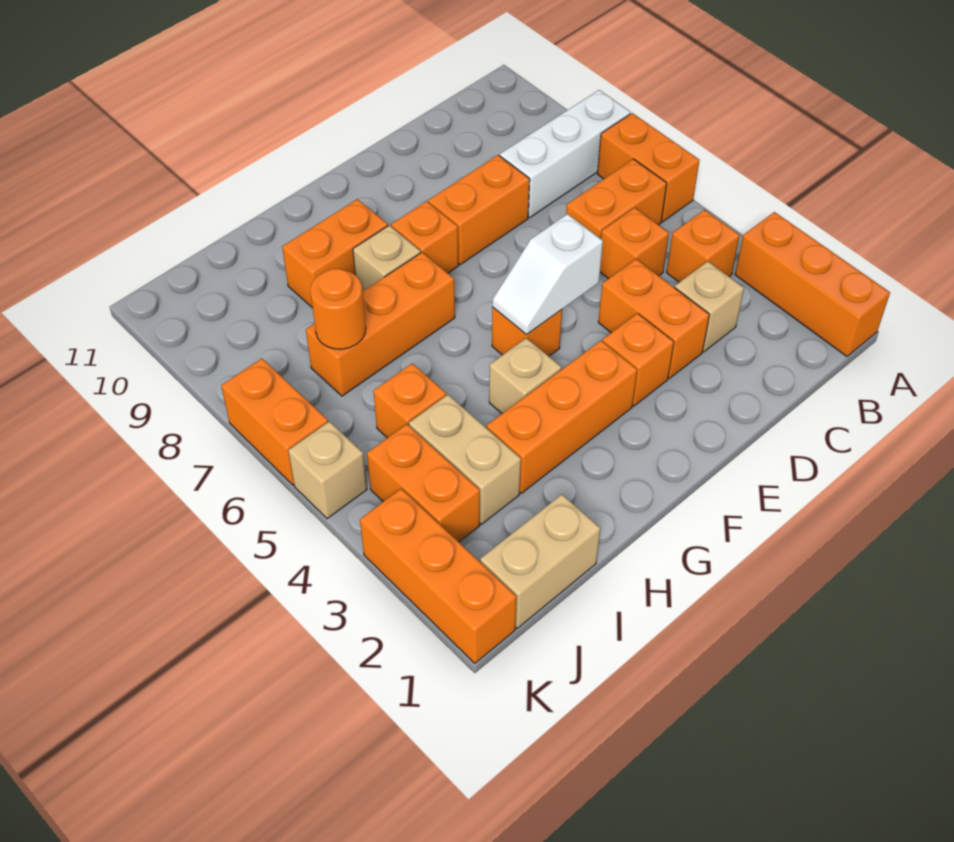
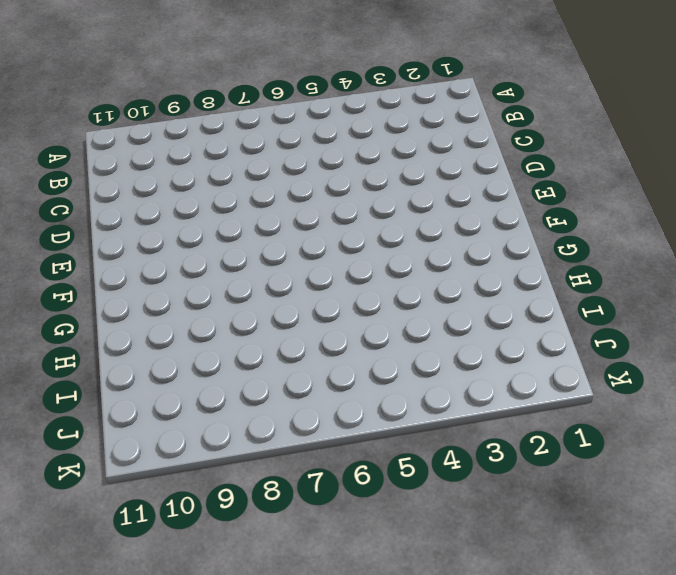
none -> orange brick A1:A3 level 1
none -> orange brick A6:A7 level 1
none -> white brick A8:C8 level 1

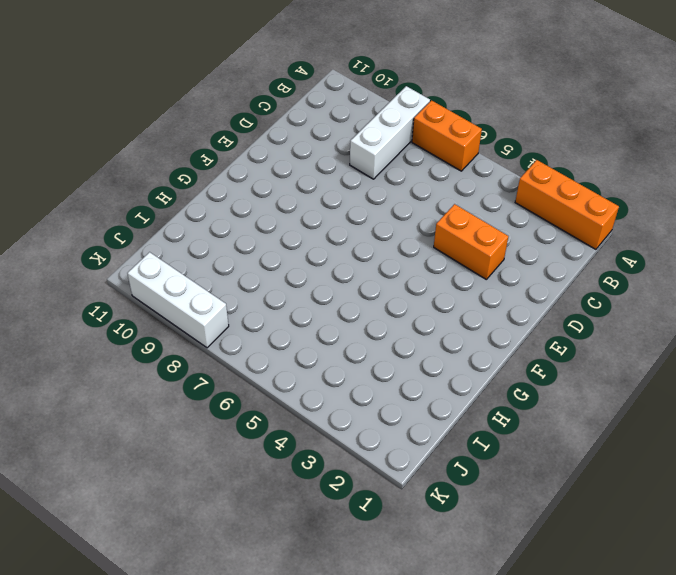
white brick K8:K10 level 1 -> none
none -> orange brick B4 level 1
none -> orange brick B6:C6 level 1
none -> tan brick C3 level 1

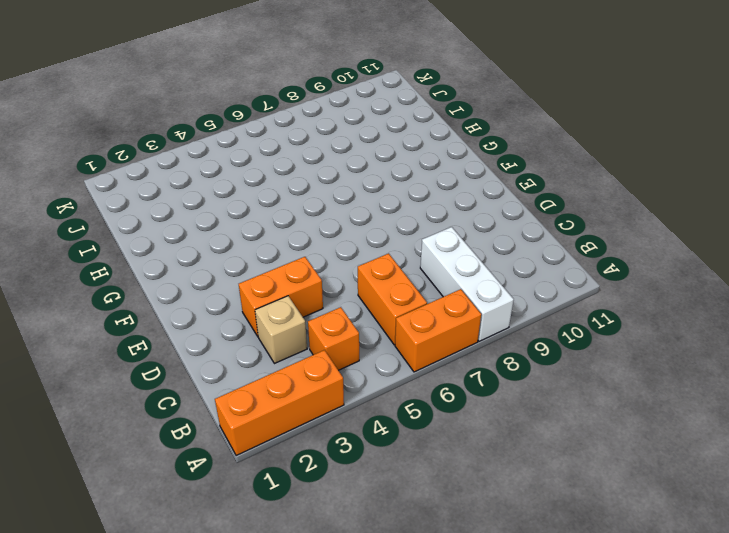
none -> orange brick C5 level 1
none -> orange brick D8:E8 level 1
none -> orange brick E3 level 1

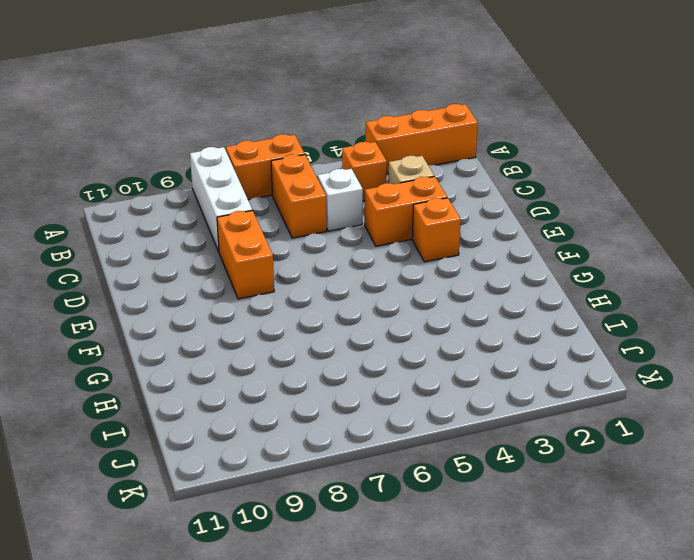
white brick C5 level 1 -> orange brick C5 level 1
none -> orange brick F3:H3 level 1
none -> orange brick F5 level 1
none -> orange brick F8 level 1

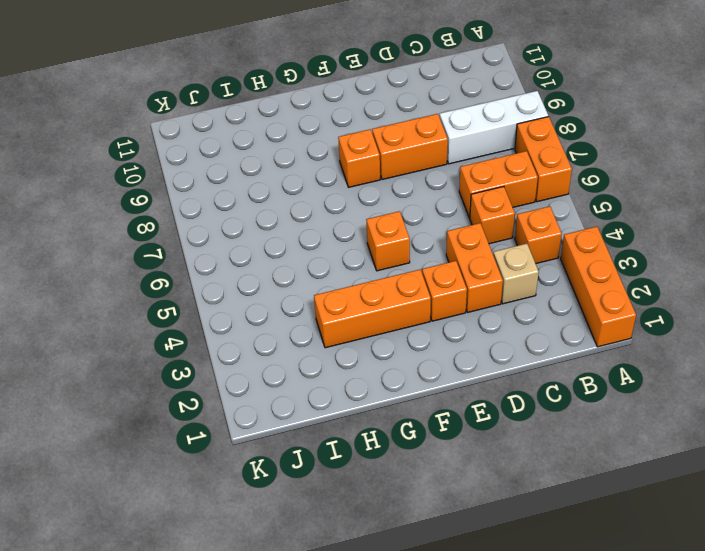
none -> tan brick G4 level 1
none -> orange brick G7:I7 level 1
none -> tan brick G8 level 1

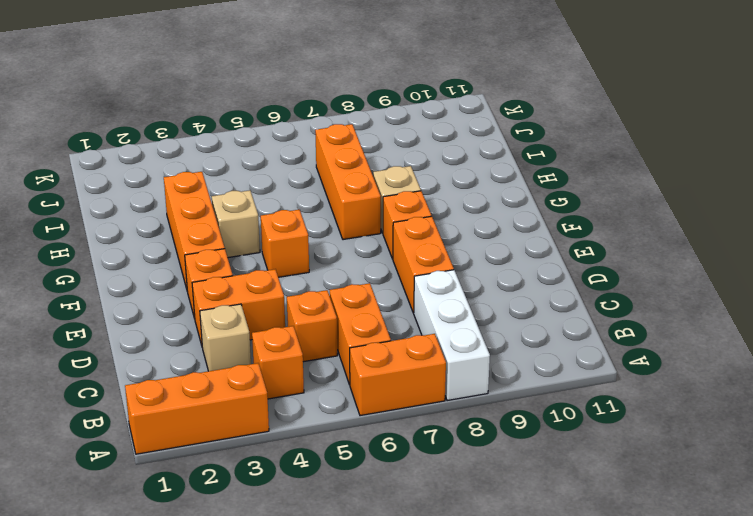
none -> orange brick G9:H9 level 1
none -> tan brick I1:J1 level 1
none -> tan brick I3:I4 level 1

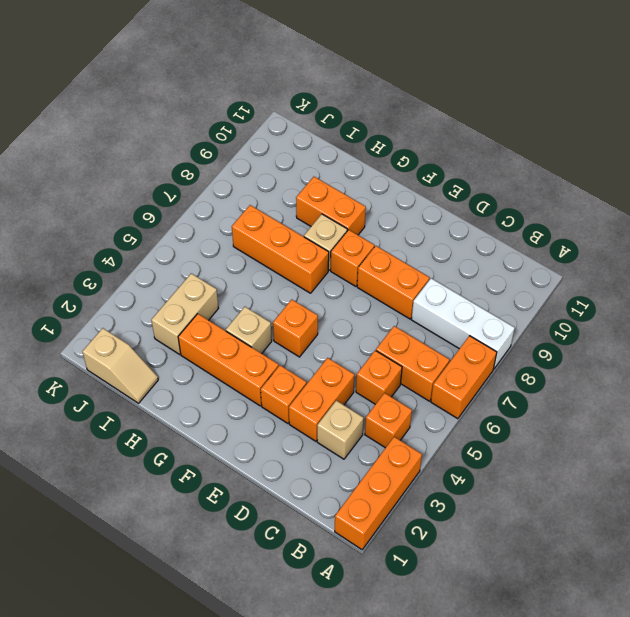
tan slope I1:J1 level 1 top J -> tan brick I1:J1 level 1
none -> orange brick I5 level 1
none -> orange brick J3:J4 level 1
none -> orange brick K1:K3 level 1

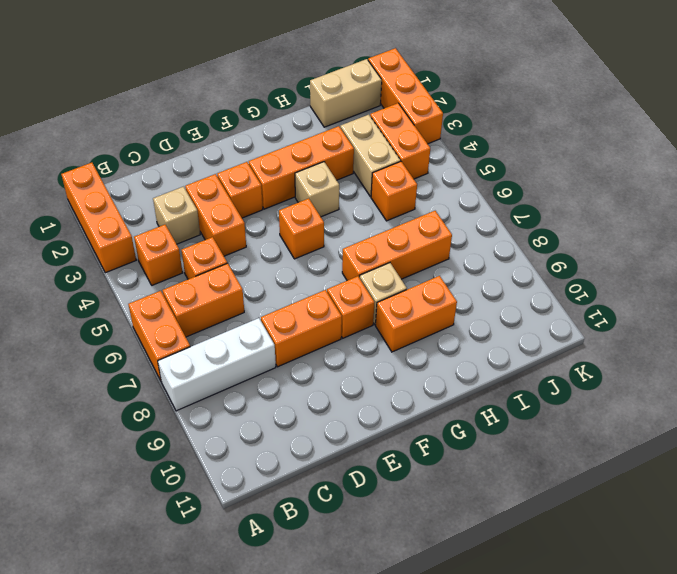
none -> tan brick K5 level 1
none -> orange brick K6:K7 level 1
none -> white slope E5:F5 level 2 top E

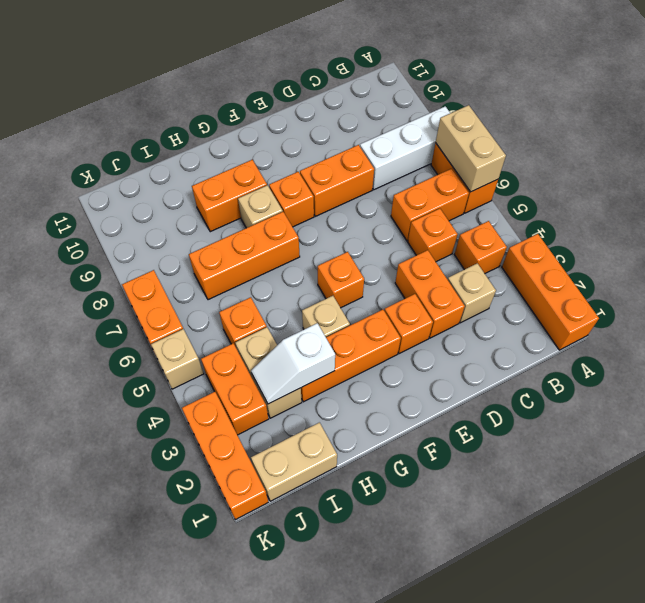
tan brick A6:A7 level 2 -> none
white slope H3:I3 level 2 top H -> white slope E5:F5 level 2 top E
none -> orange round brick I7 level 2

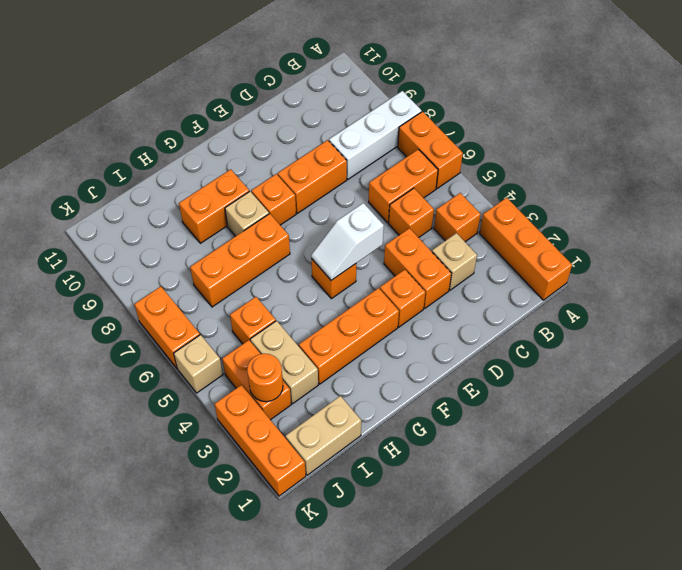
orange round brick J3 level 2 -> orange round brick I7 level 2
none -> tan brick G4 level 1

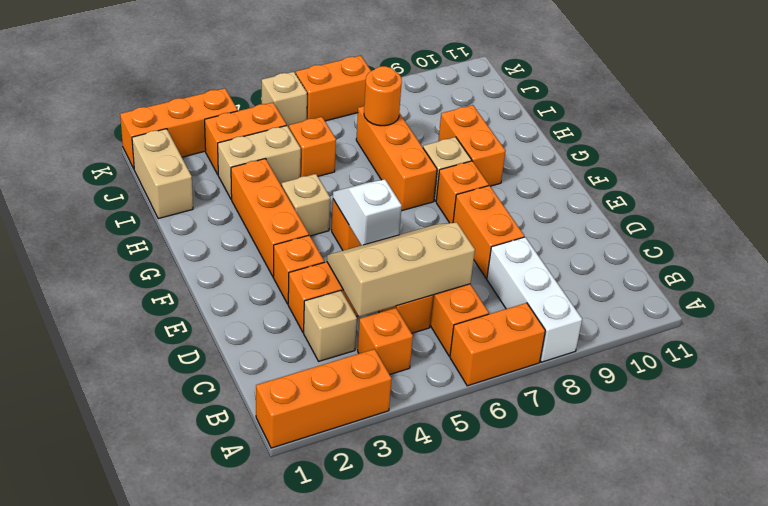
tan slope C4:D6 level 2 top C -> none

